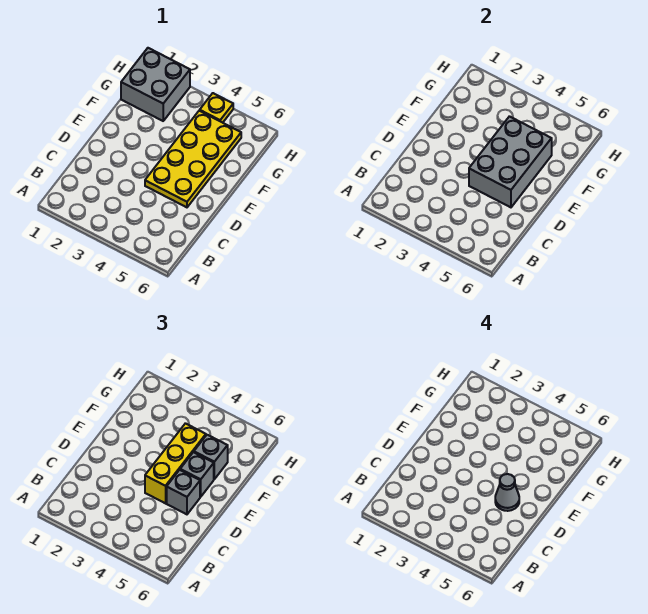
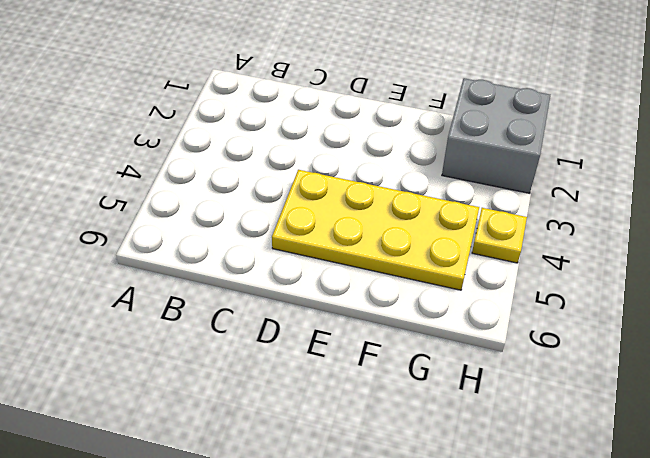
none -> grey brick D4:F5 level 2
none -> yellow brick D4:F4 level 3

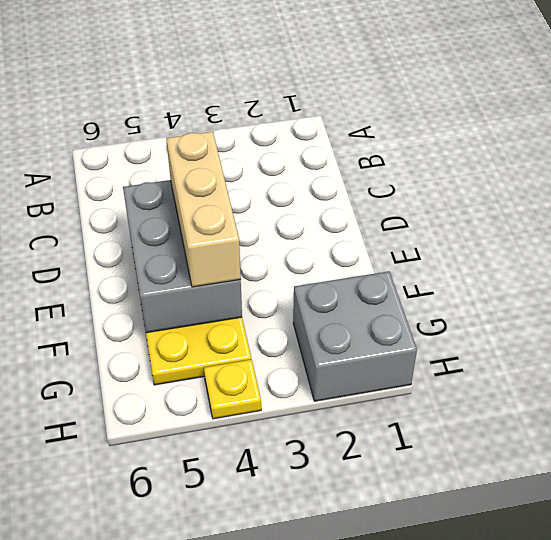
tan brick D4:F4 level 3 -> yellow brick D4:F4 level 3
none -> grey brick D5 level 3
none -> grey brick E5 level 3

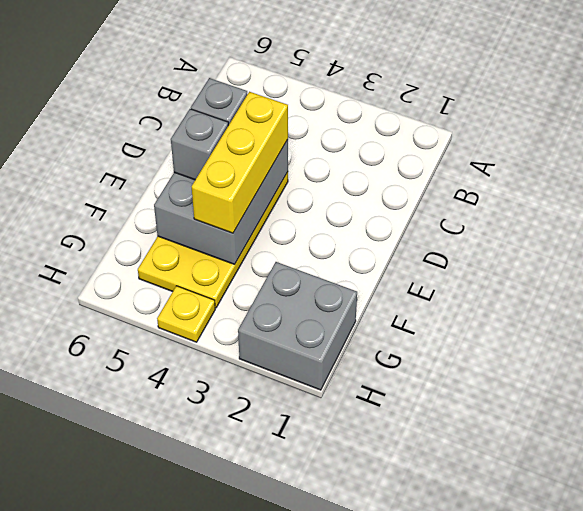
none -> grey brick F5 level 3
none -> grey cone D5 level 4

